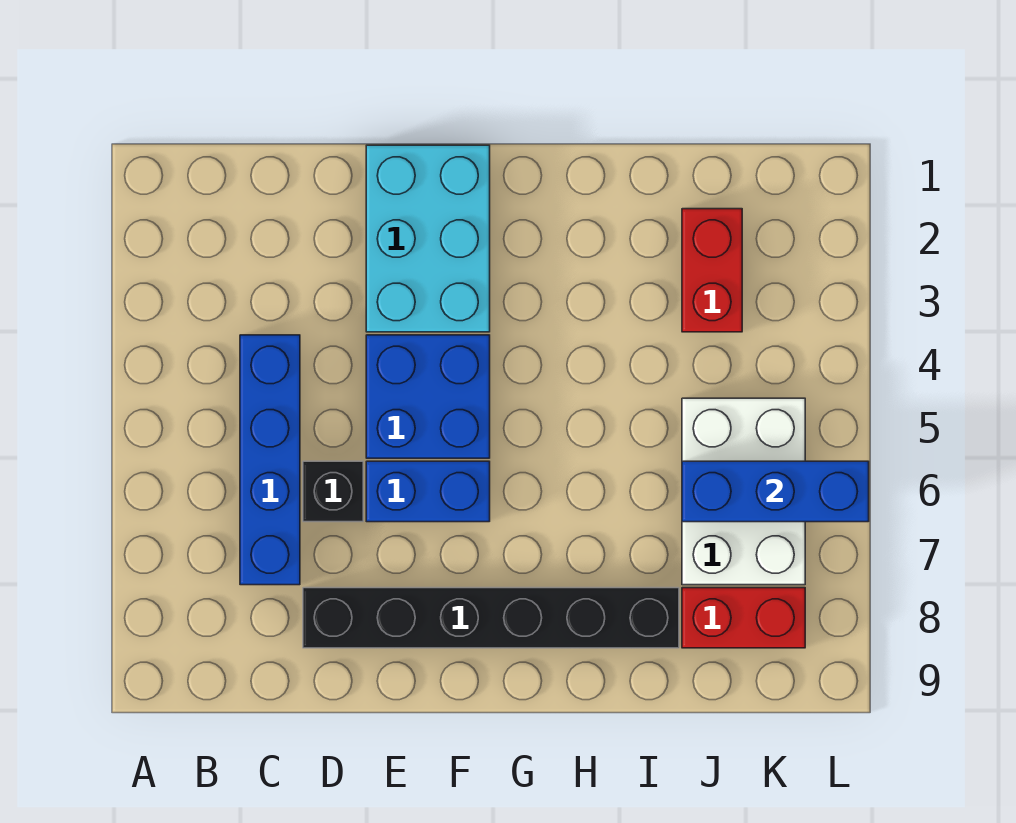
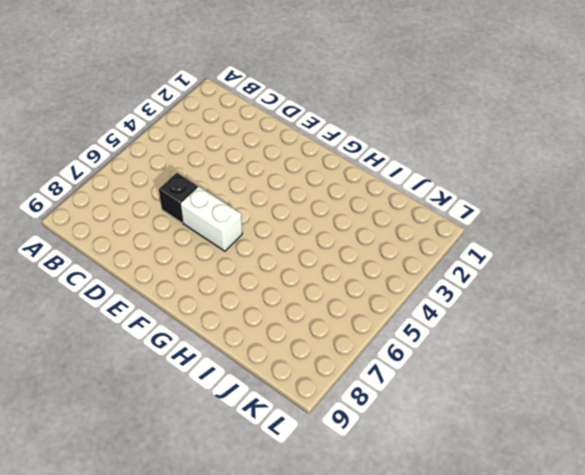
white brick E6:F6 level 1 -> blue brick E6:F6 level 1
none -> blue brick C4:C7 level 1
none -> black brick D8:I8 level 1

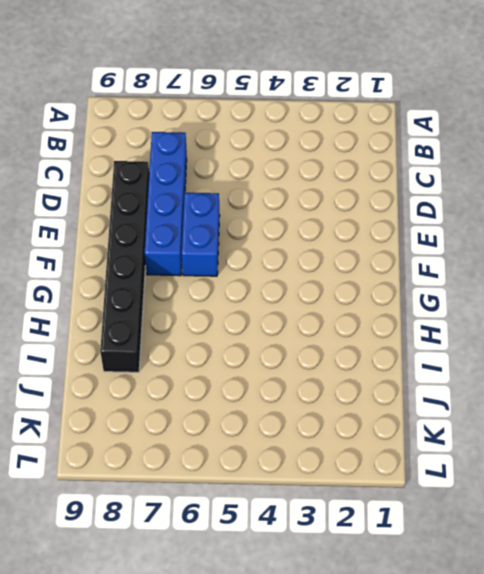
blue brick C7:F7 level 1 -> blue brick C4:C7 level 1
none -> black brick D6 level 1
none -> cyan brick E1:F3 level 1

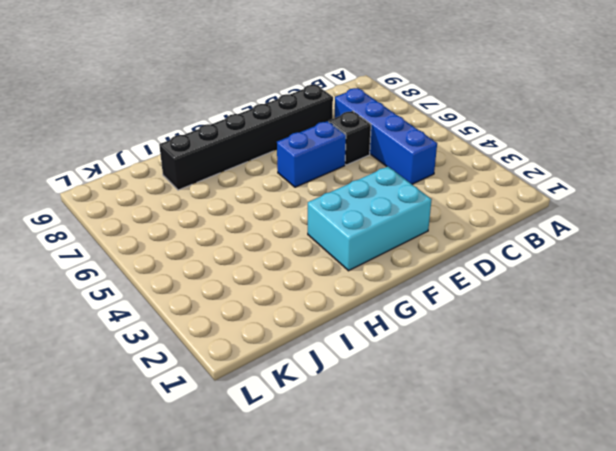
cyan brick E2:G3 level 1 -> cyan brick E1:F3 level 1
none -> blue brick E4:F5 level 1
none -> red brick J2:J3 level 1

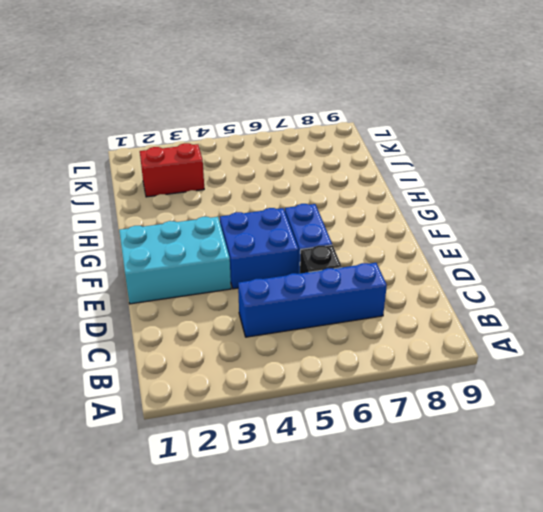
none -> black brick D8:I8 level 1
none -> white brick J5:K7 level 1

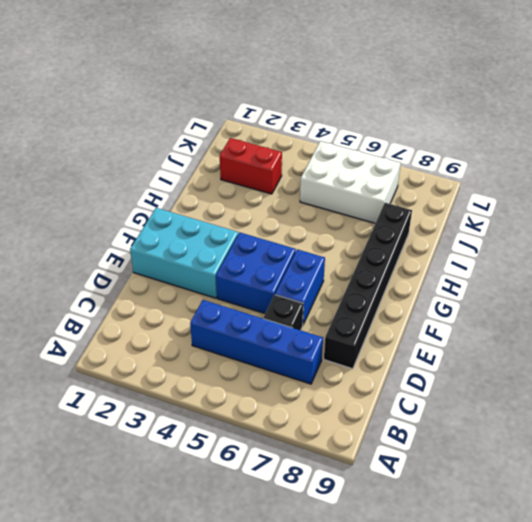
none -> red brick J8:K8 level 1
none -> blue brick J6:L6 level 2

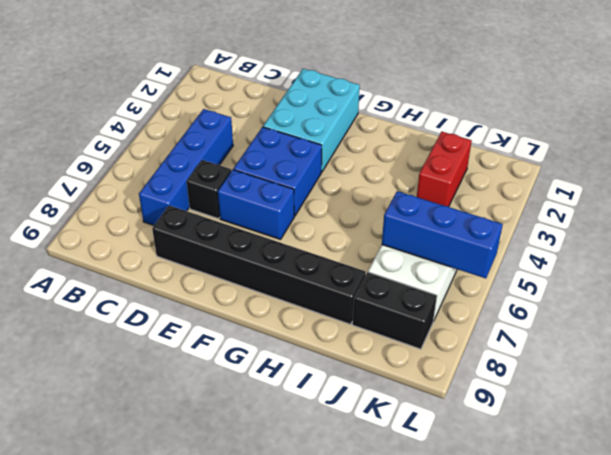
black brick J8:K8 level 1 -> red brick J8:K8 level 1

